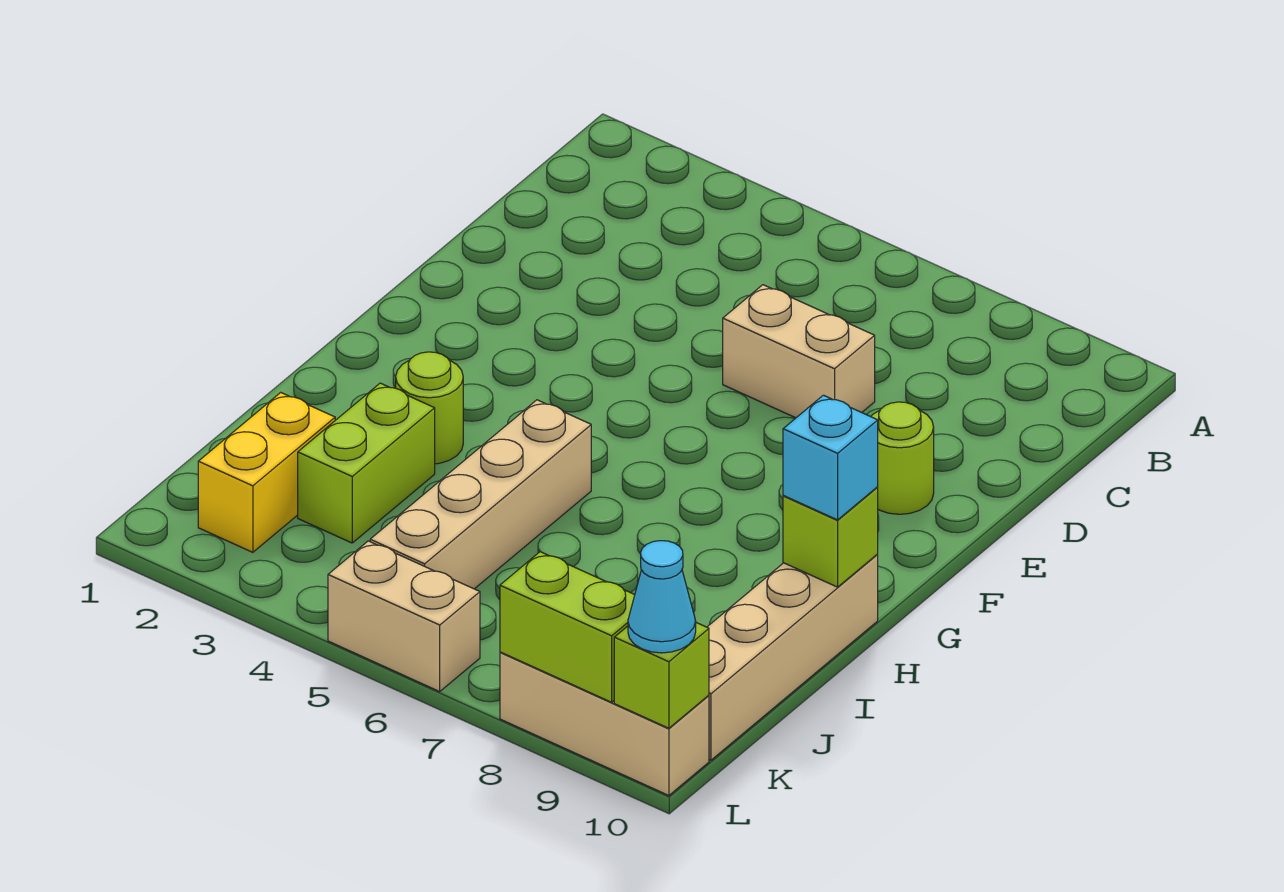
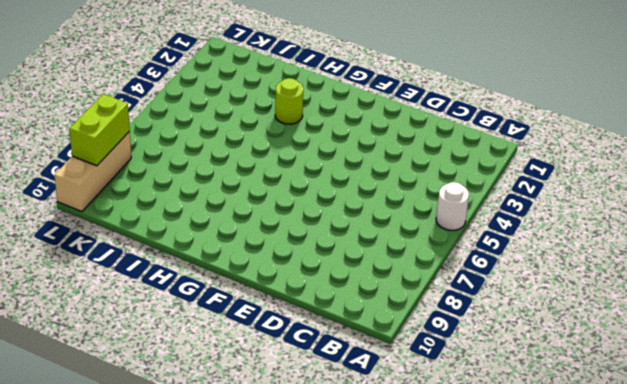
white round brick A5 level 1 -> none
none -> tan brick D6:D7 level 1
none -> lime round brick E9 level 1
none -> tan brick H5:K5 level 1

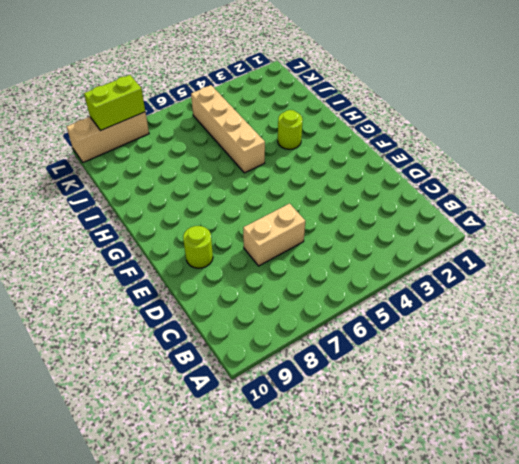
none -> tan brick H10:K10 level 1
none -> lime brick I3:J3 level 1
none -> yellow brick J2:K2 level 1

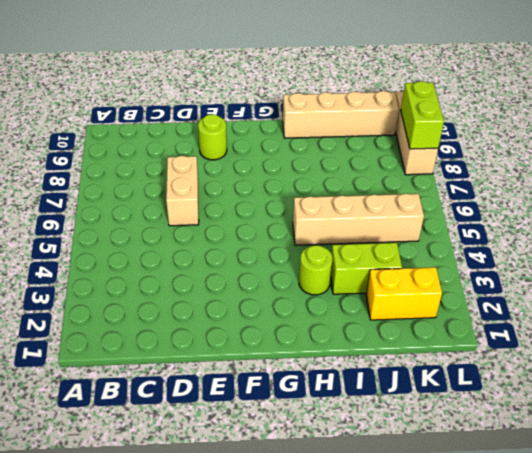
none -> tan brick L5:L6 level 1
none -> lime brick H10 level 2
none -> lime brick L10 level 2

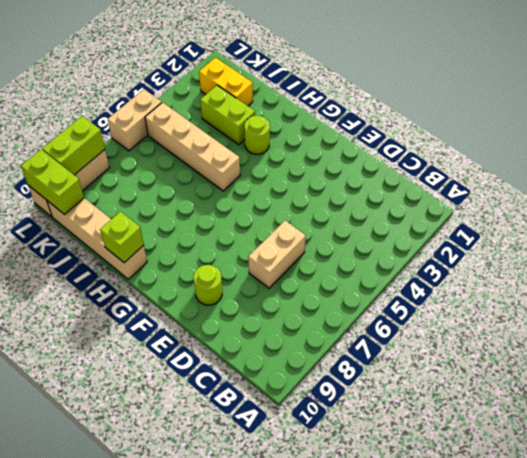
lime brick K10:L10 level 2 -> lime brick L10 level 2
none -> cyan brick H10 level 3
none -> cyan cone L10 level 3

